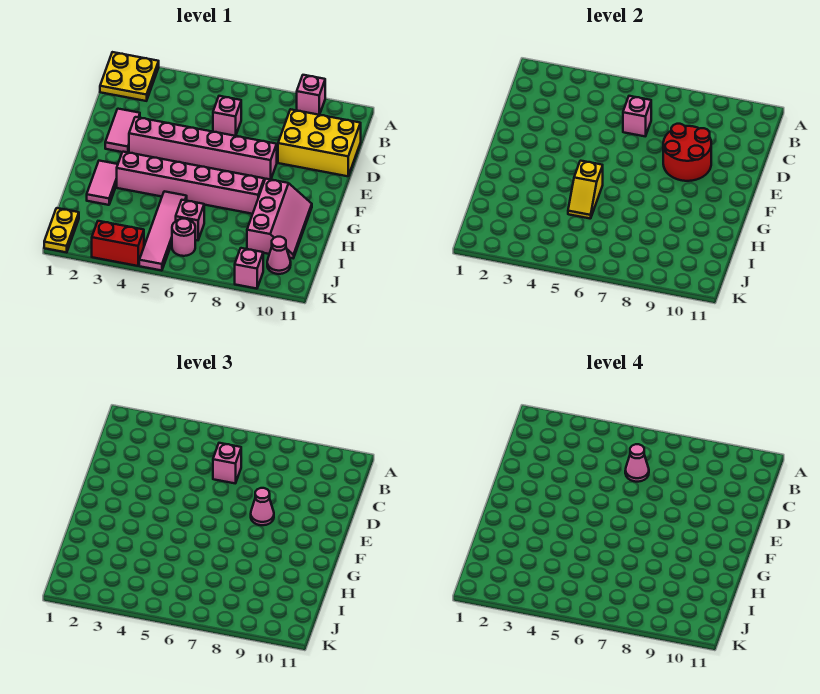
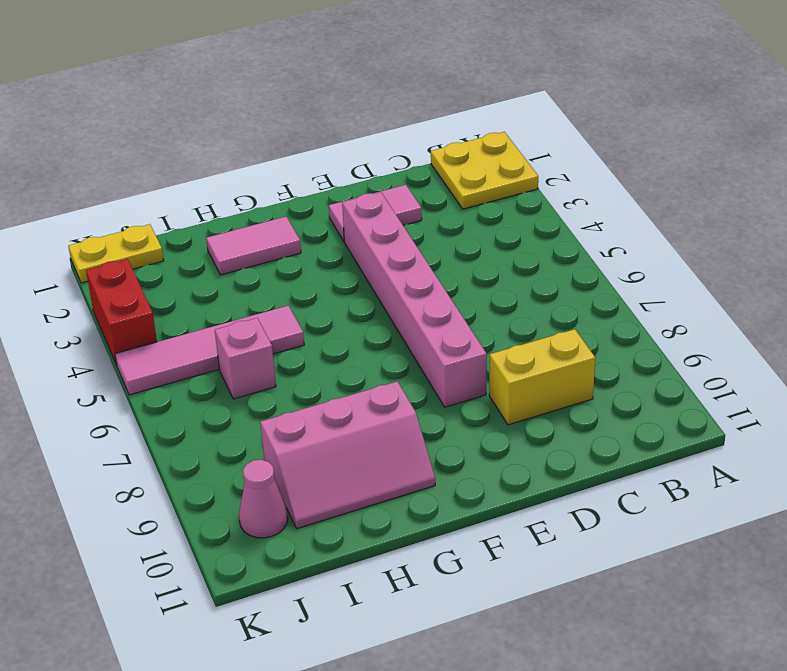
yellow brick C9:D9 level 1 -> yellow brick C9:D11 level 1
none -> pink brick A9 level 1
none -> pink brick C6 level 1
none -> pink brick G3:G8 level 1

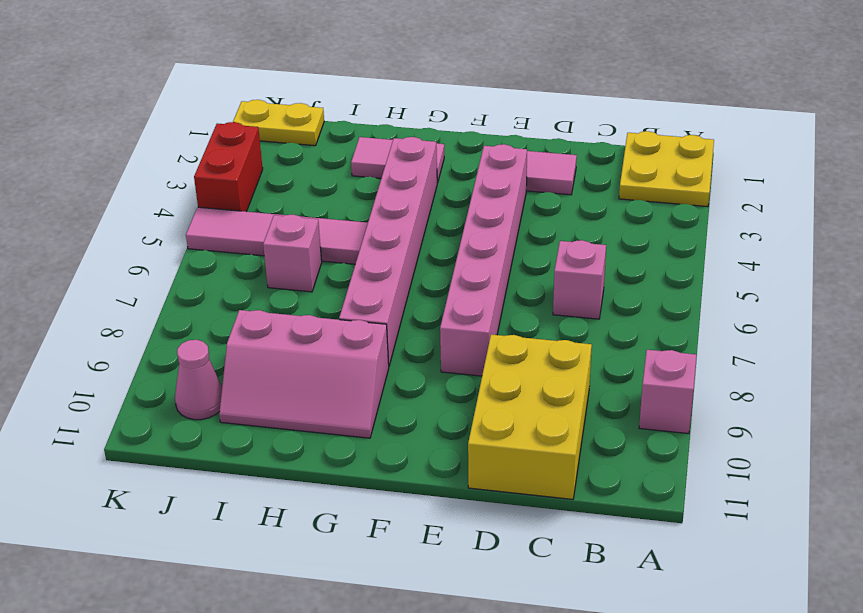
none -> pink round brick J6 level 1
none -> pink brick K9 level 1
none -> pink brick C6 level 2

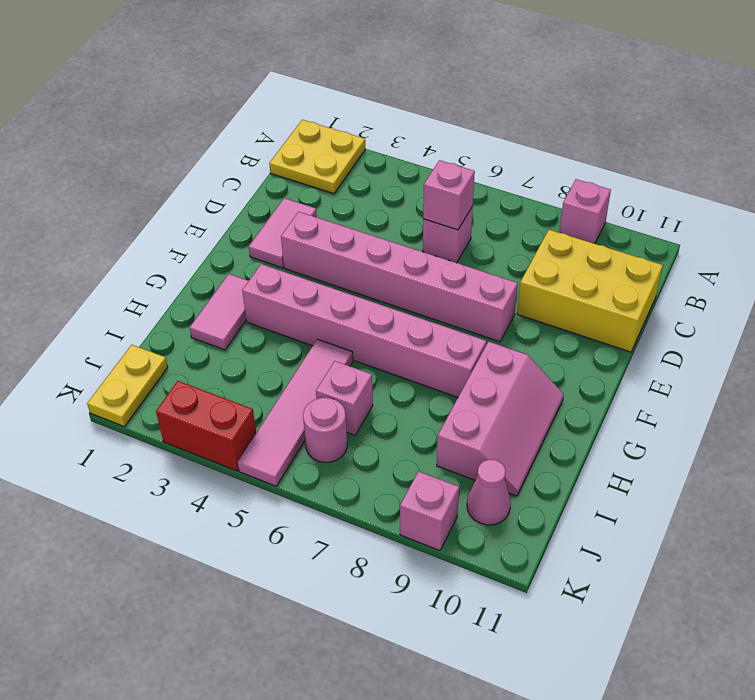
none -> red round brick D8:E9 level 2
none -> yellow slope G5:H5 level 2 top G
none -> pink brick C6 level 3

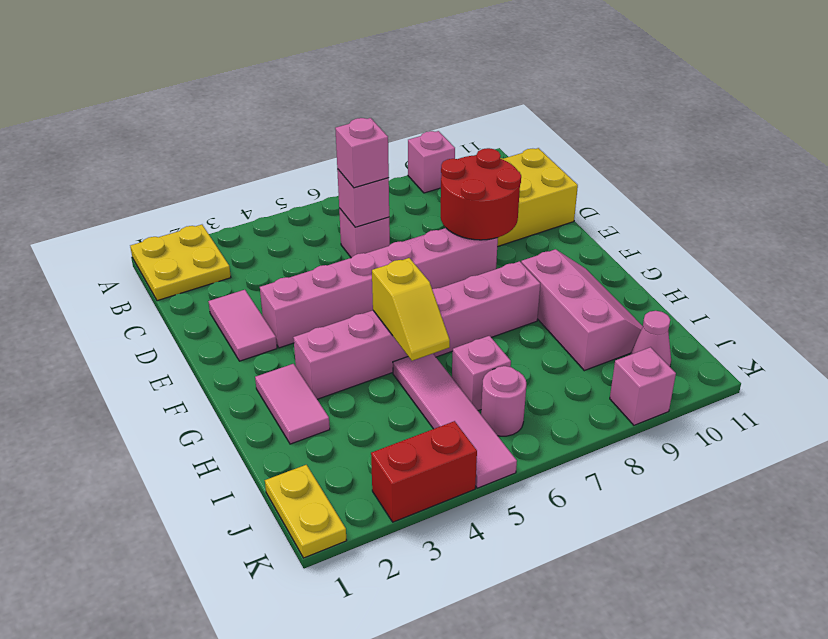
none -> pink cone E8 level 3
none -> pink cone C6 level 4

